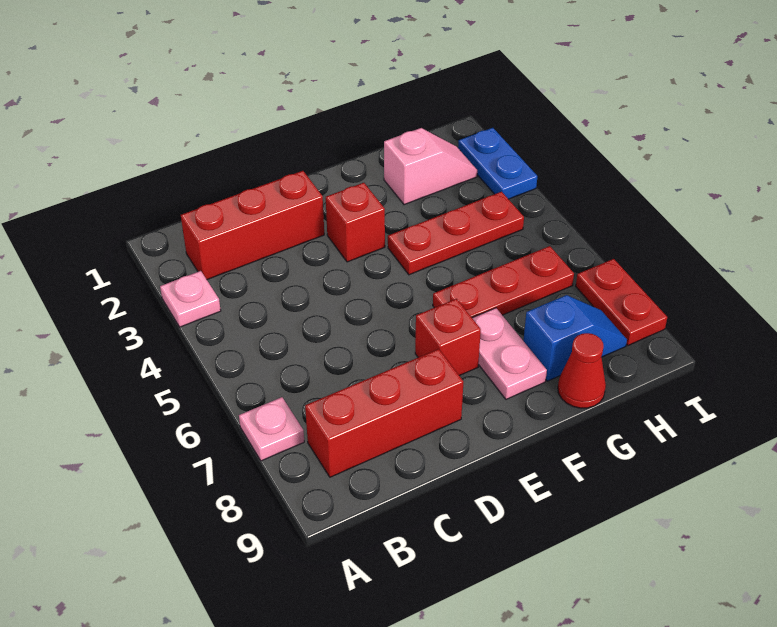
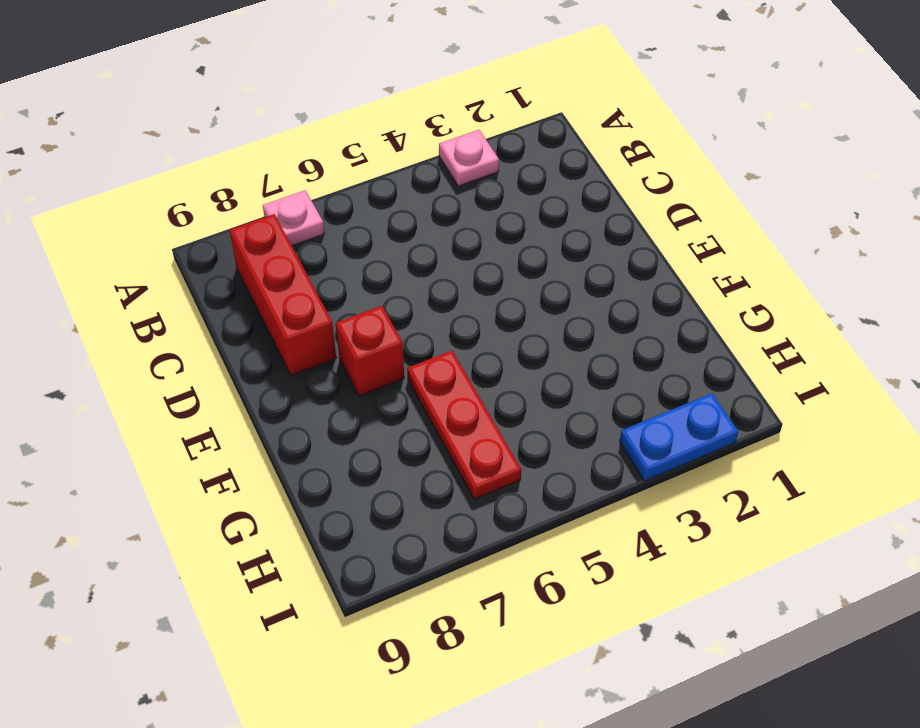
none -> red brick B2:D2 level 1
none -> red brick E3 level 1
none -> red plate F4:H4 level 1

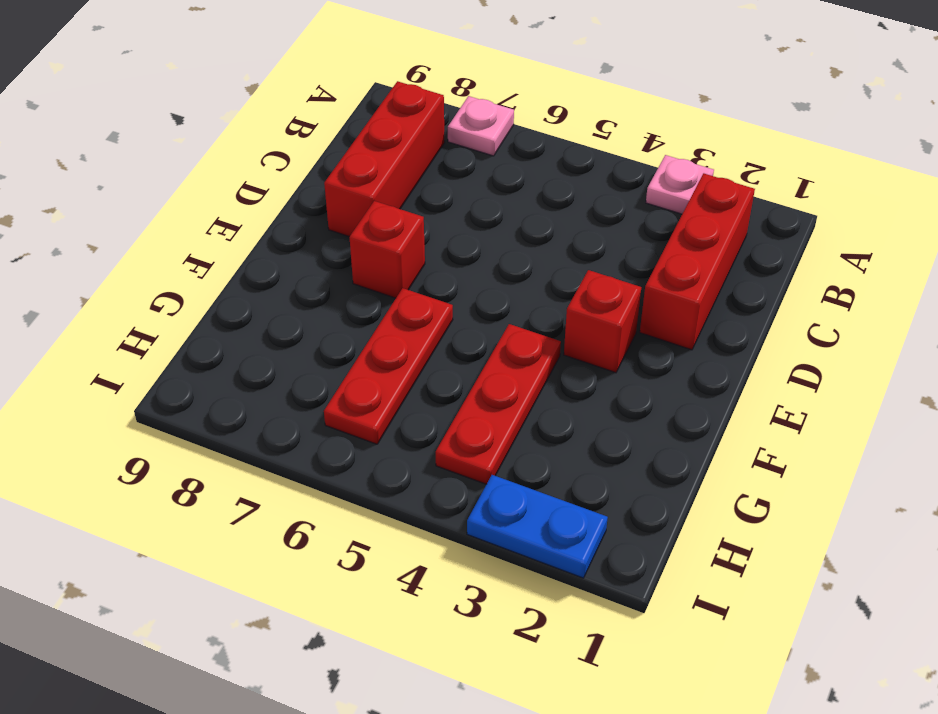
none -> pink plate F7:F8 level 1
none -> pink slope G2:H2 level 1 top G
none -> blue slope G8:H8 level 1 top G

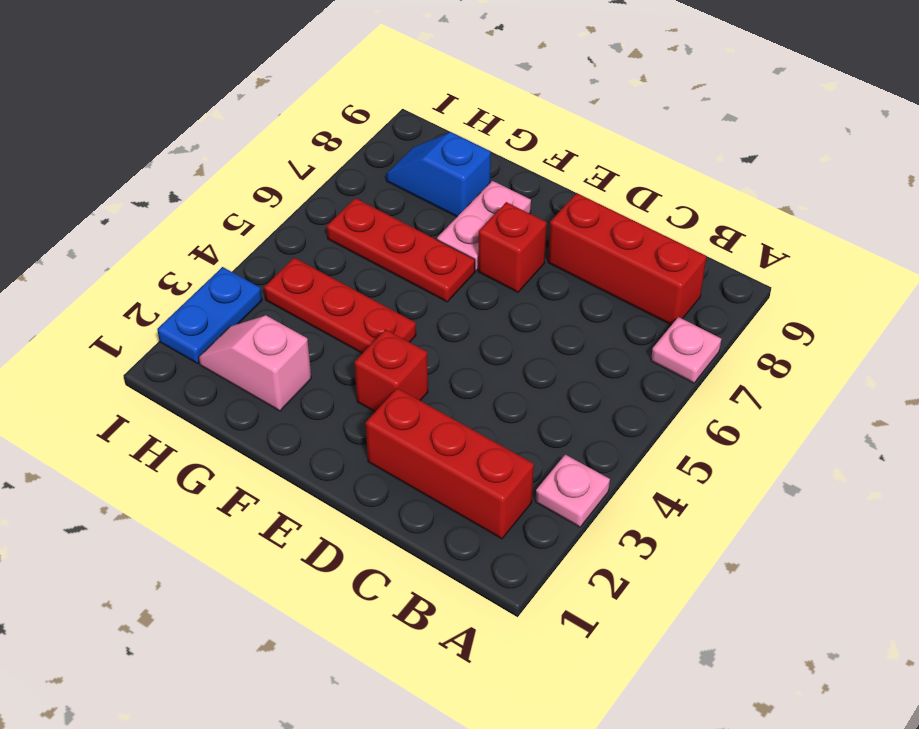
none -> red cone G9 level 1
none -> red plate I7:I8 level 1

